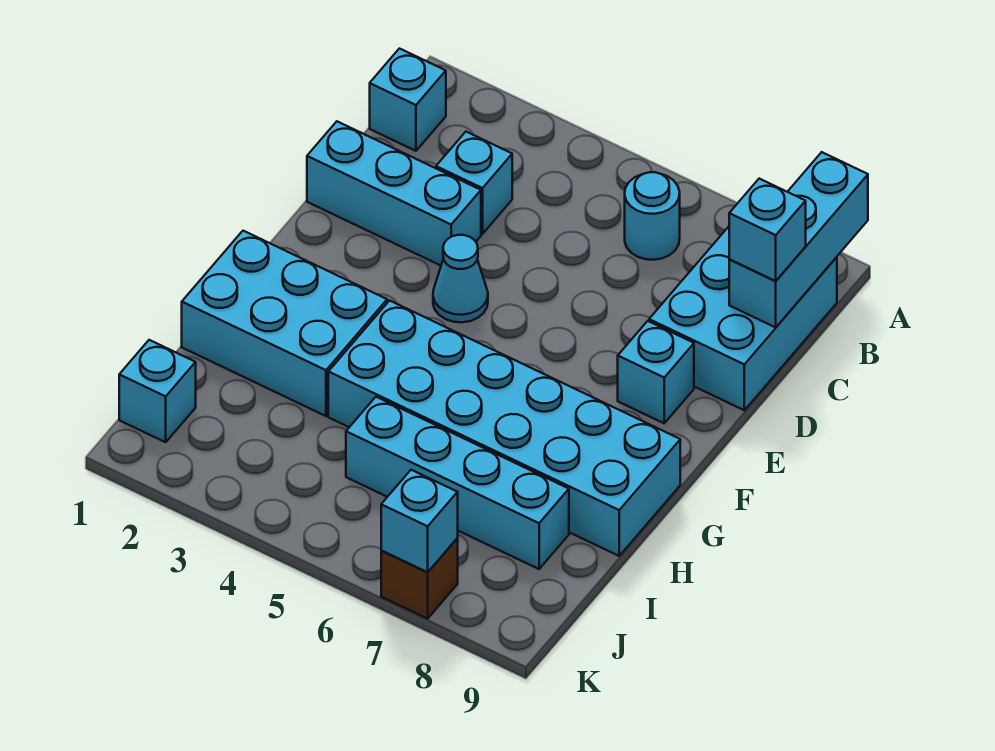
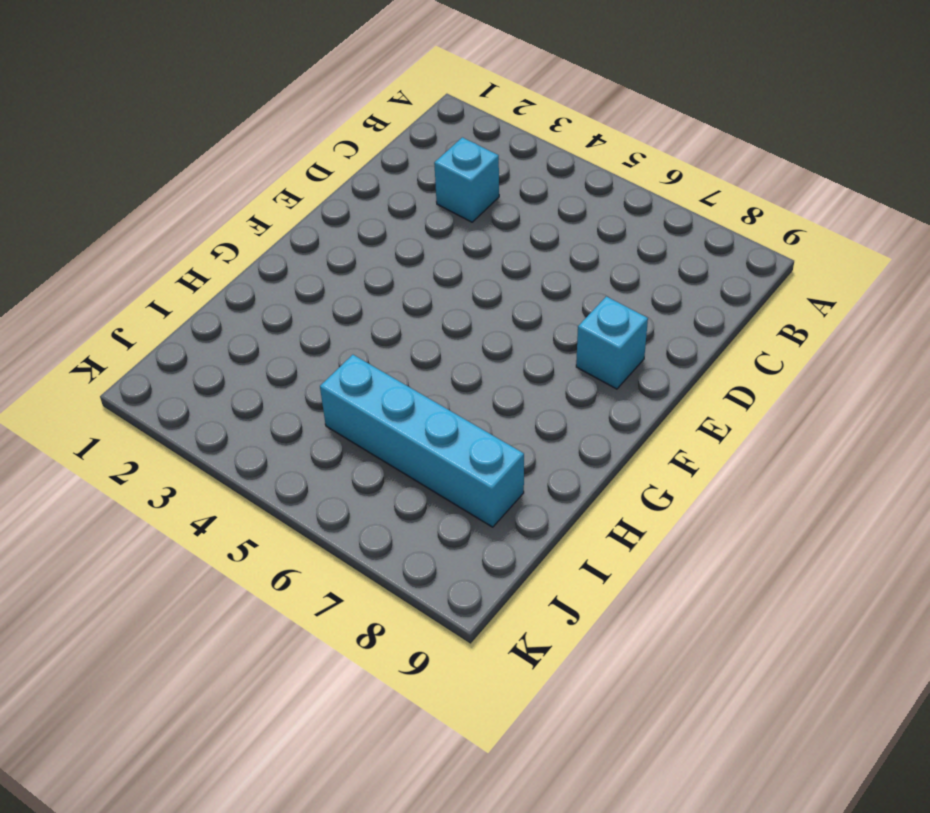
none -> cyan brick B1 level 1
none -> cyan round brick B6 level 1
none -> cyan brick B8:D9 level 1

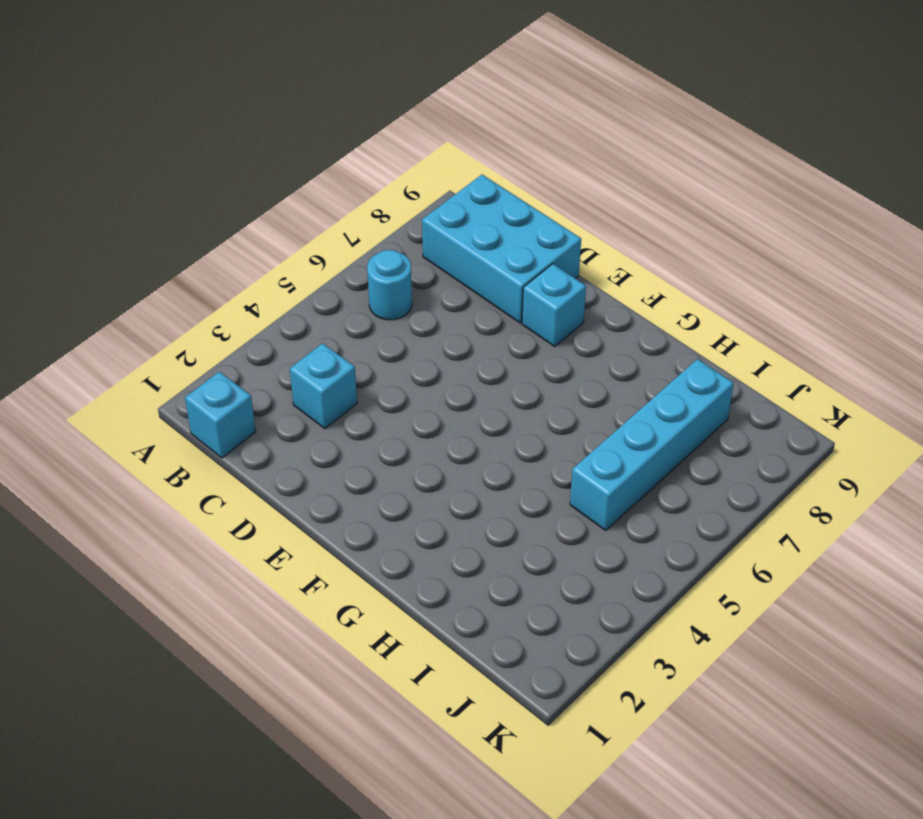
none -> cyan brick D1:D3 level 1
none -> cyan cone E4 level 1
none -> cyan brick G1:H3 level 1

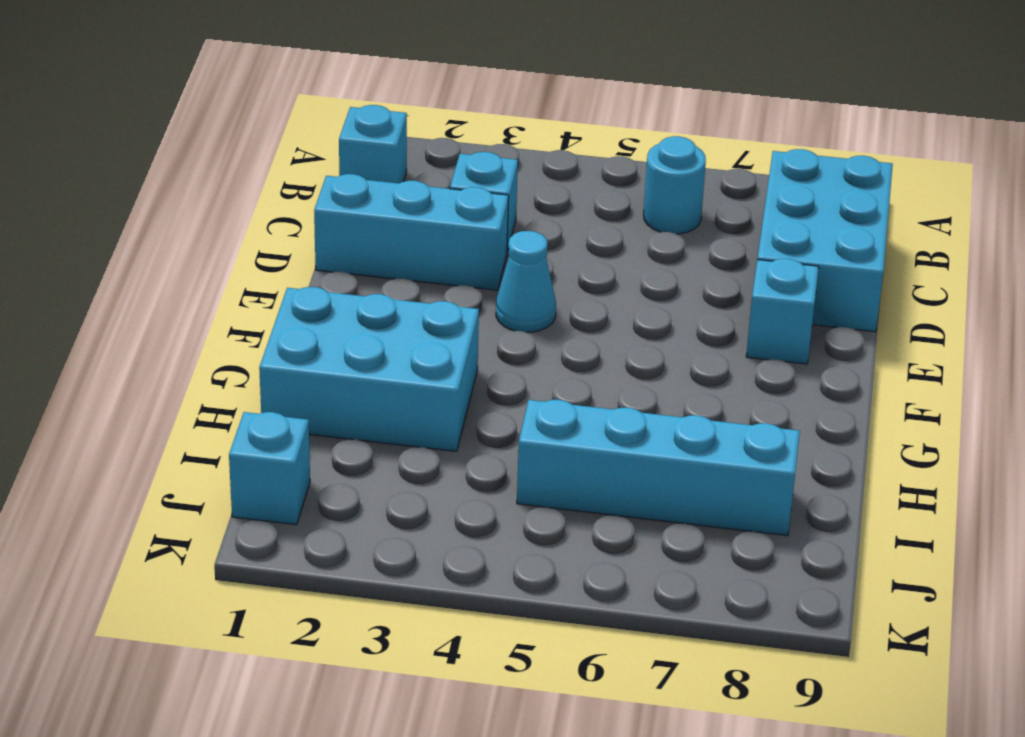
none -> cyan brick G4:H9 level 1
none -> brown brick K7 level 1
none -> cyan brick A9:C9 level 2

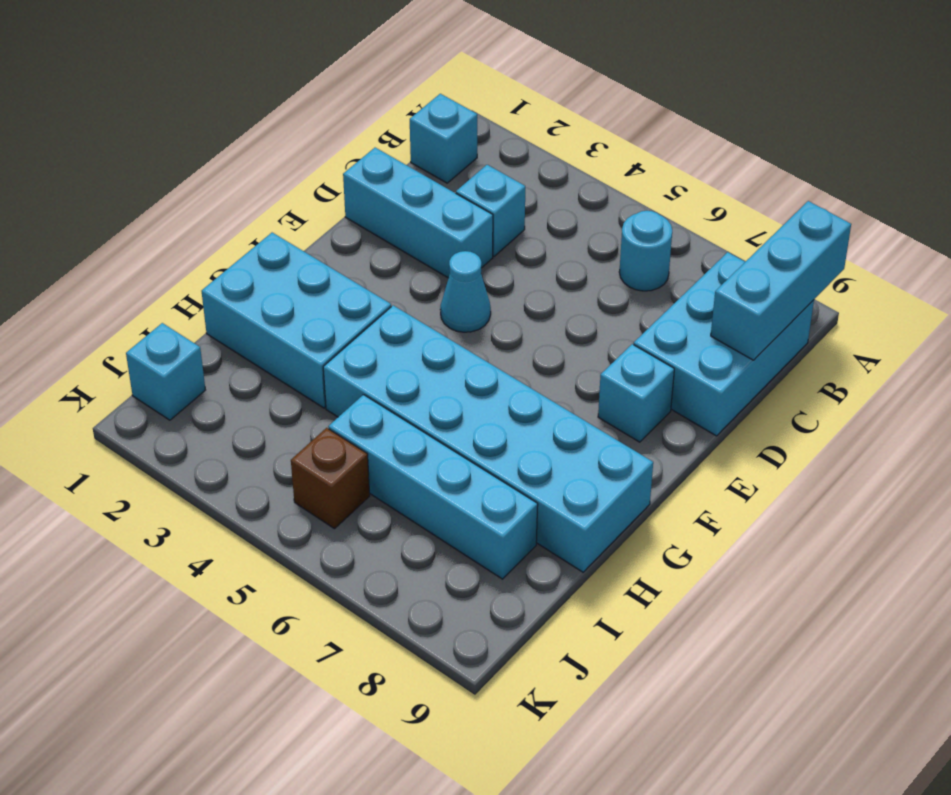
brown brick J5 level 1 -> brown brick K7 level 1
none -> cyan brick K7 level 2
none -> cyan brick C9 level 3

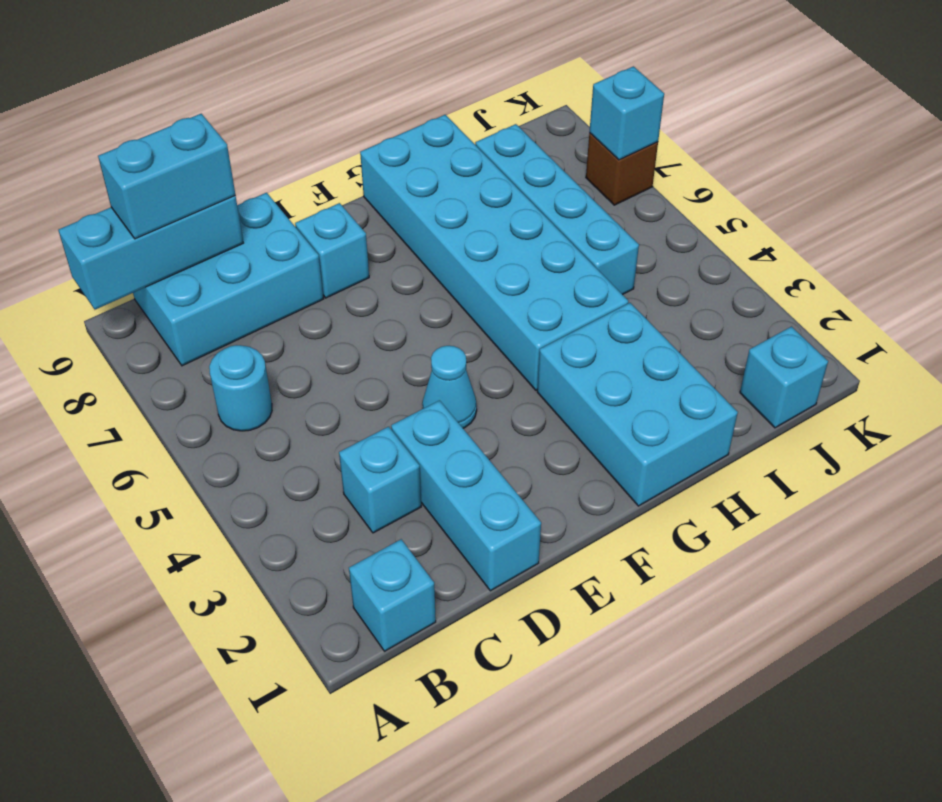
cyan brick B9:C9 level 3 -> cyan brick C9 level 3

